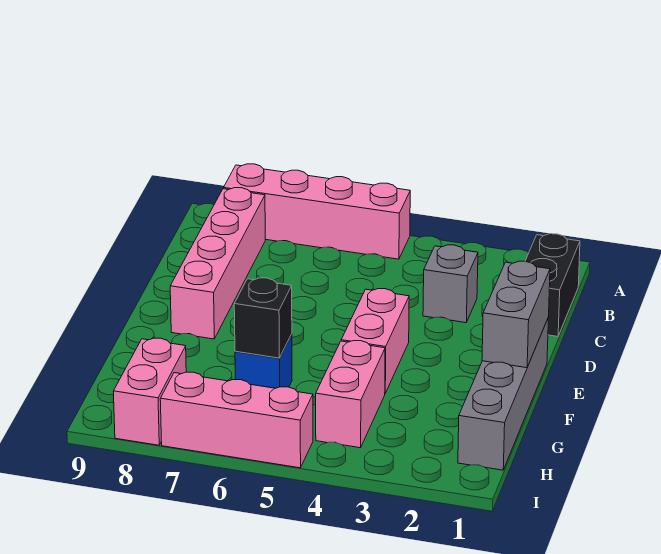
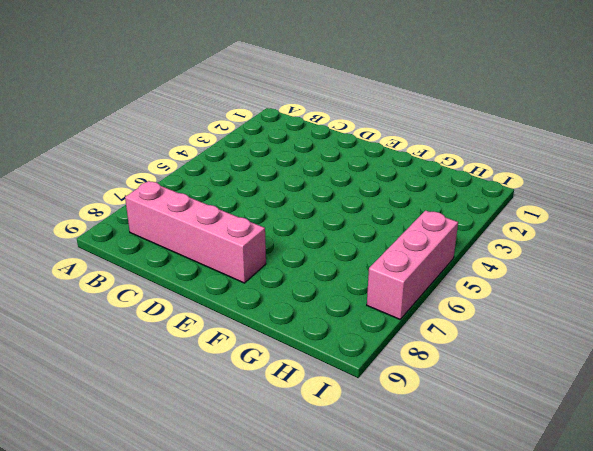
none -> pink brick A5:A8 level 1
none -> black brick B1:C1 level 1
none -> grey brick C3 level 1

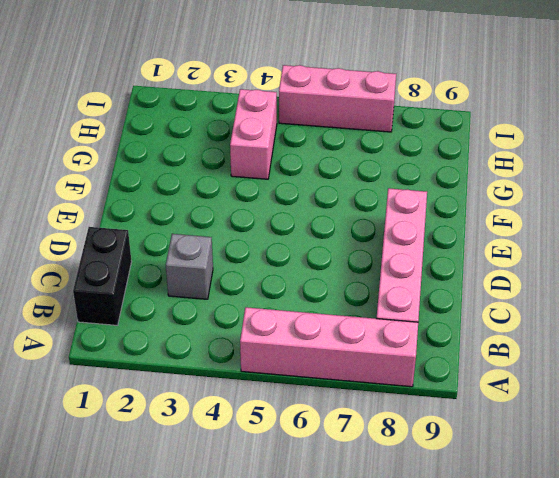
none -> grey brick E1:H1 level 1
none -> pink brick E4:F4 level 1
none -> blue brick G6 level 1

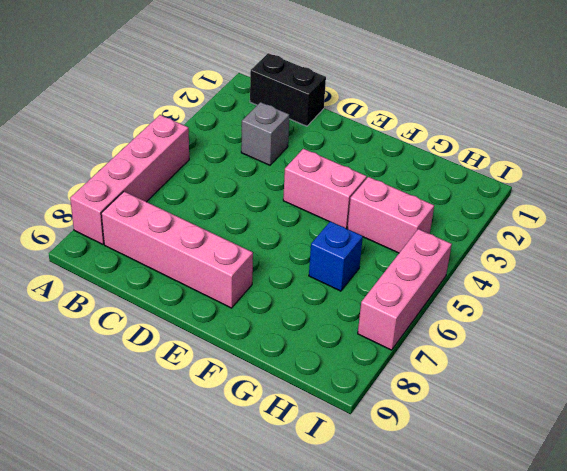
none -> grey brick E1:H1 level 1
none -> pink brick H8:I8 level 1
none -> grey brick E1:F1 level 2

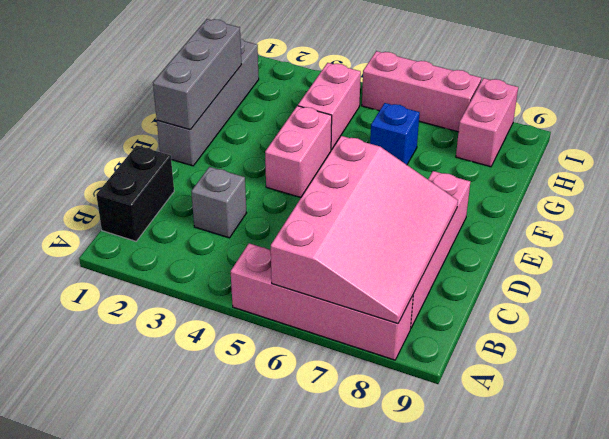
pink slope A6:D8 level 2 top 6 -> none
grey brick E1:G1 level 2 -> grey brick E1:F1 level 2
none -> black brick G6 level 2

